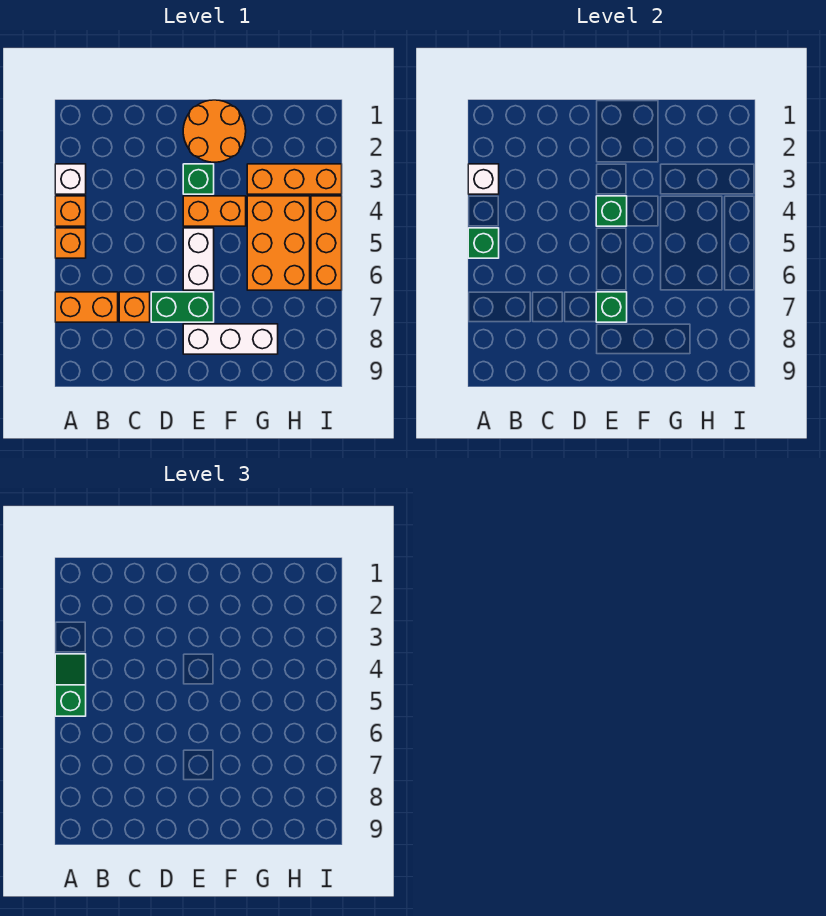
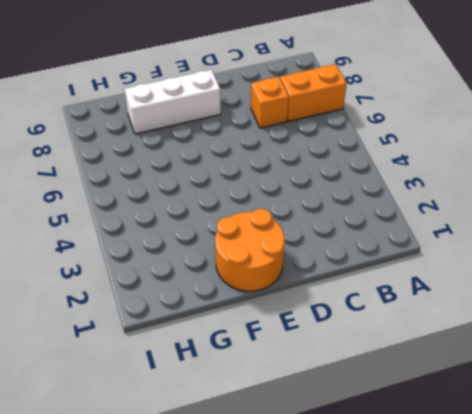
none -> white brick A3 level 1
none -> orange brick A4 level 1
none -> orange brick A5 level 1

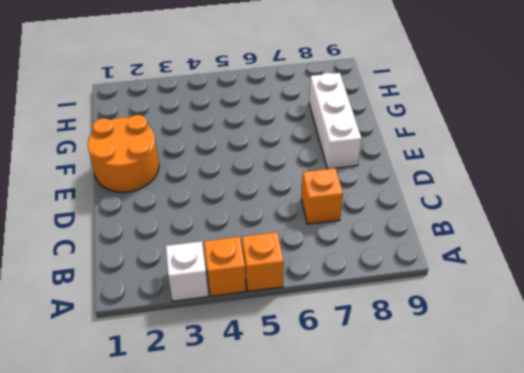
none -> orange brick A7:B7 level 1
none -> green brick D7:E7 level 1
none -> green brick E3 level 1

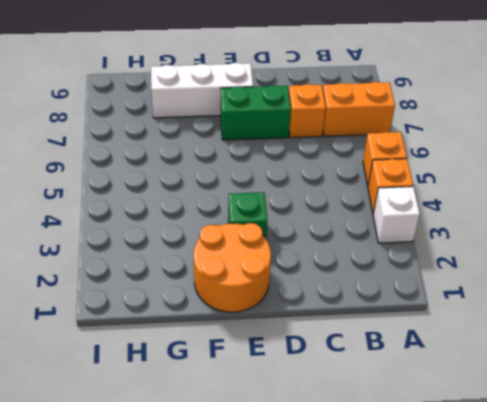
none -> orange brick E4:F4 level 1
none -> white brick E5:E6 level 1
none -> orange brick G3:I3 level 1

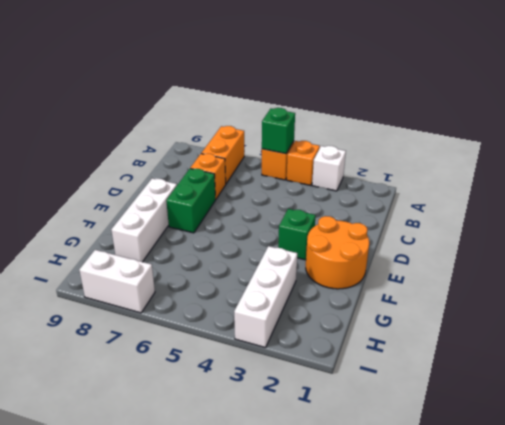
white brick G3:I3 level 1 -> orange brick G3:I3 level 1
white brick I7:I8 level 1 -> white brick E5:E6 level 1
none -> orange brick E4:F4 level 1
none -> orange brick G4:H6 level 1
none -> orange brick I4:I6 level 1

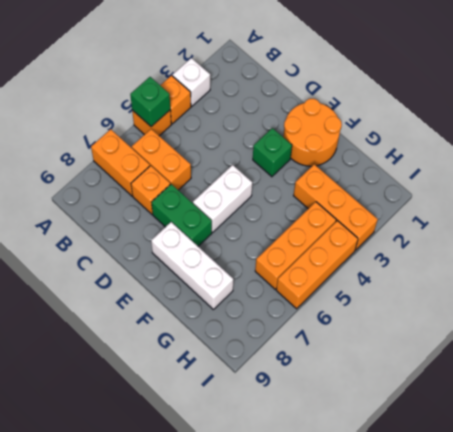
orange brick B6:C6 level 1 -> orange brick E4:F4 level 1
orange brick H4:H6 level 1 -> orange brick G4:H6 level 1
none -> white brick A3 level 2
none -> green brick E4 level 2
none -> green brick E7 level 2

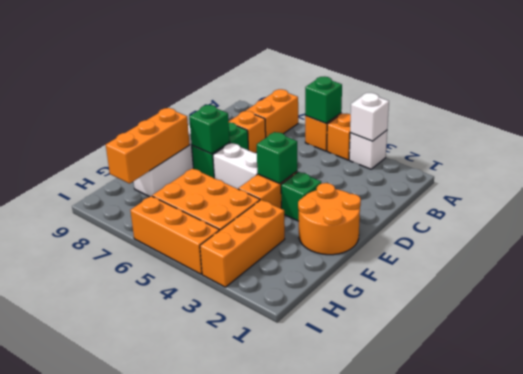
orange brick F8:H8 level 2 -> none
none -> green slope A4:A5 level 3 top 5

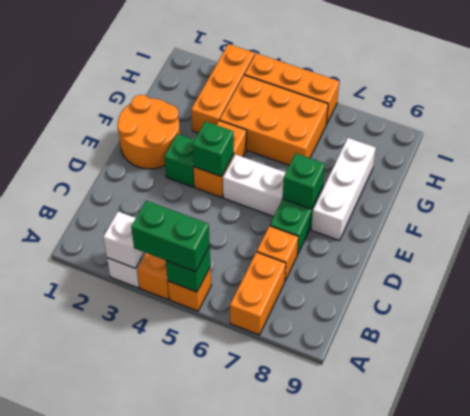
green brick A4:A5 level 3 -> green slope A4:A5 level 3 top 5

